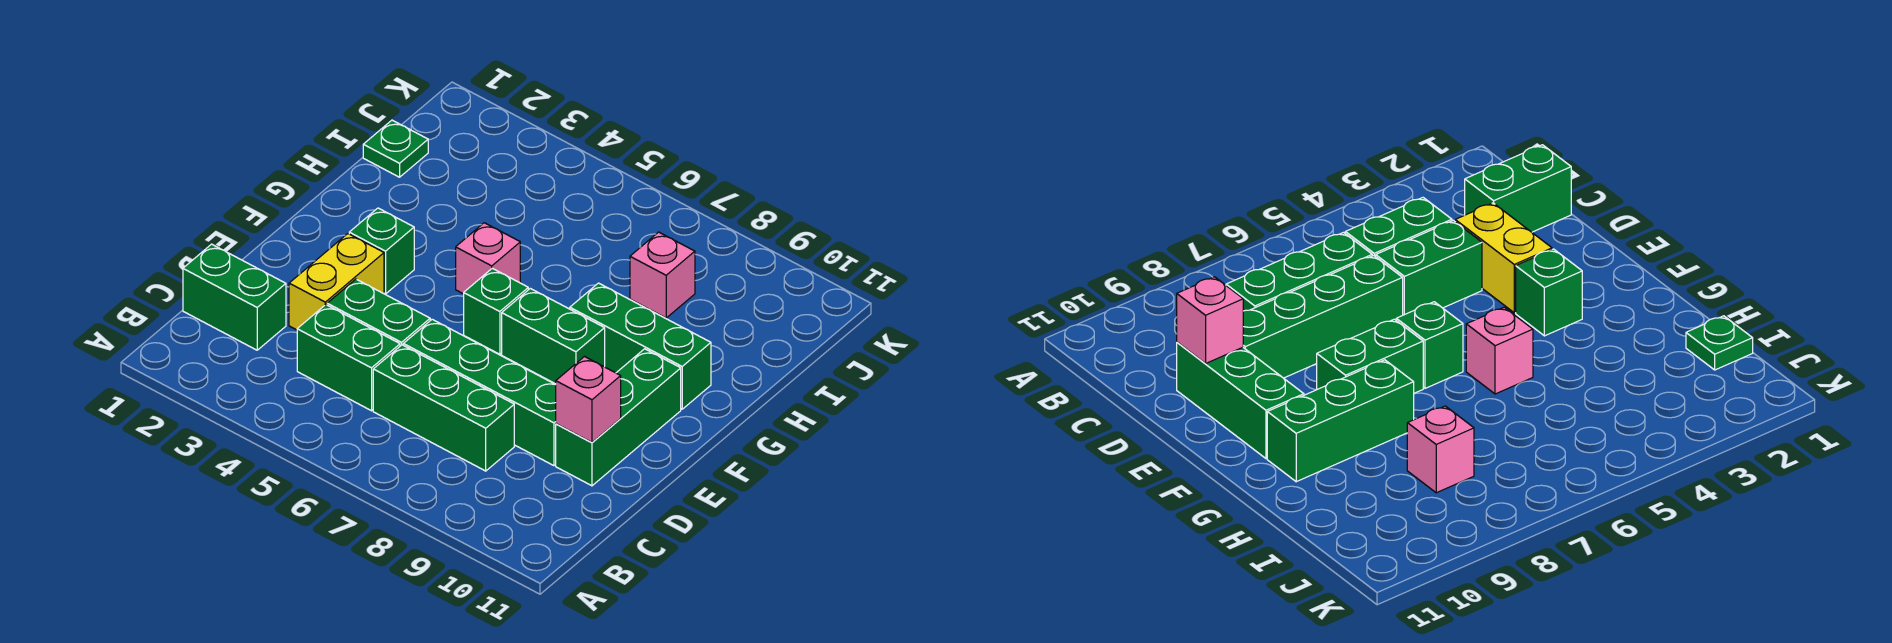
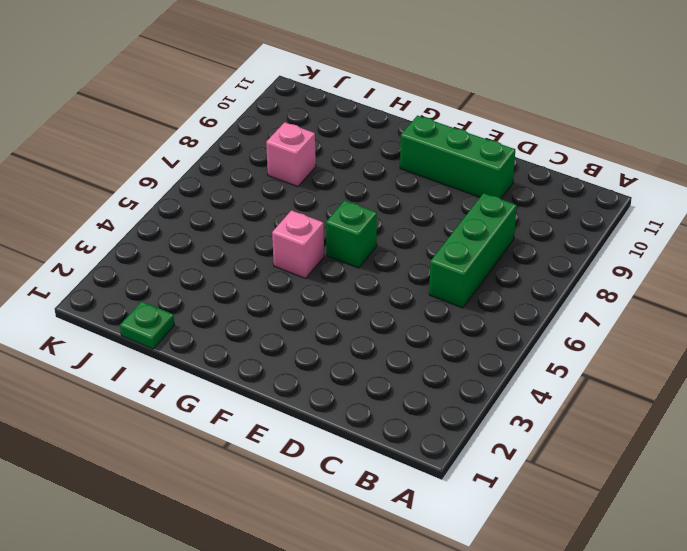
none -> green brick C1:C2 level 1
none -> green brick C4:C5 level 1
none -> yellow brick D3:E3 level 1

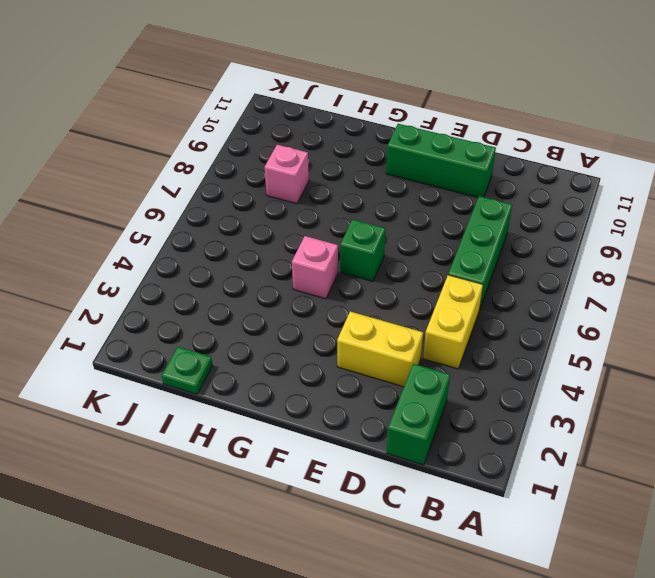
yellow brick C4:C5 level 1 -> green brick C4:C5 level 1
none -> green brick D4:D5 level 1
none -> green brick D6:D9 level 1
none -> green brick F3 level 1

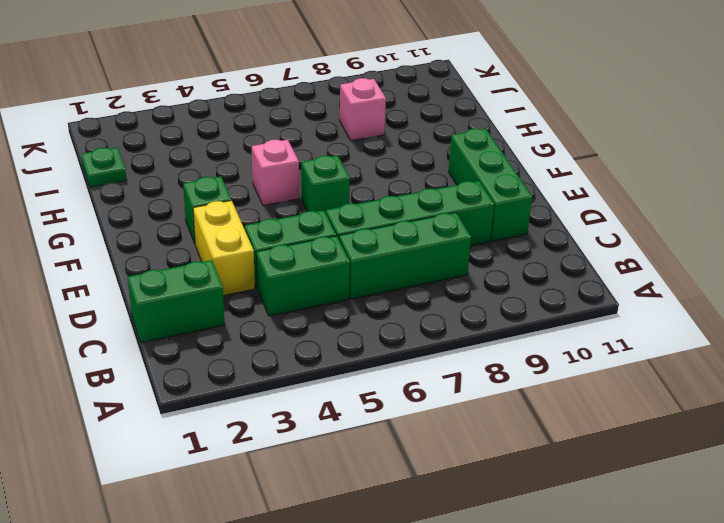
none -> green brick F7:F8 level 1
none -> green brick G8:G10 level 1
none -> pink brick D10 level 2

